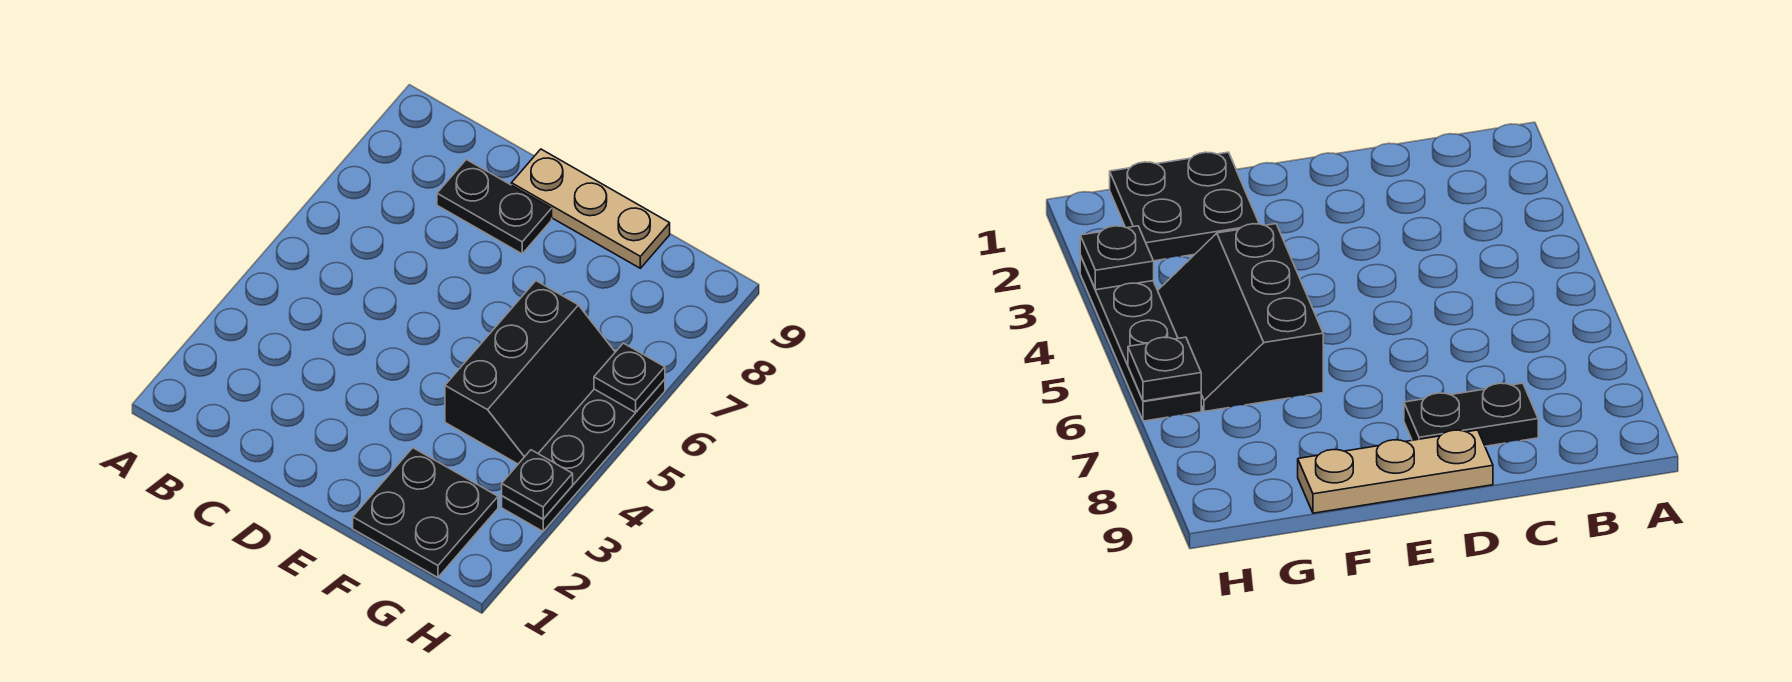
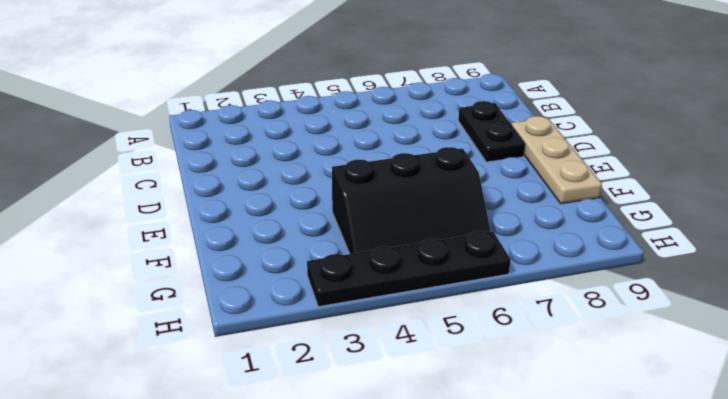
none -> black plate F1:G2 level 1
none -> black plate H3 level 2

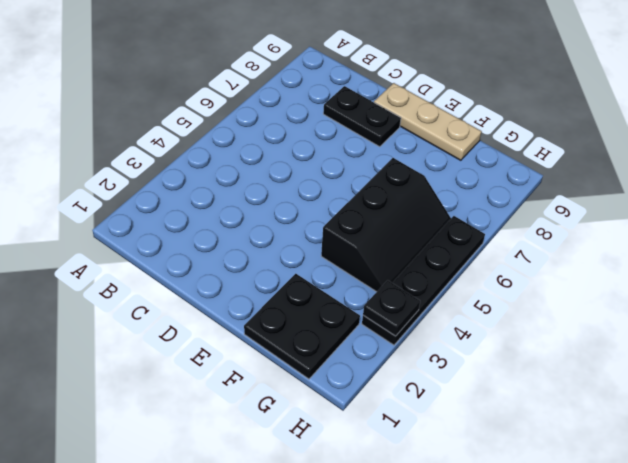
none -> black plate H6 level 2

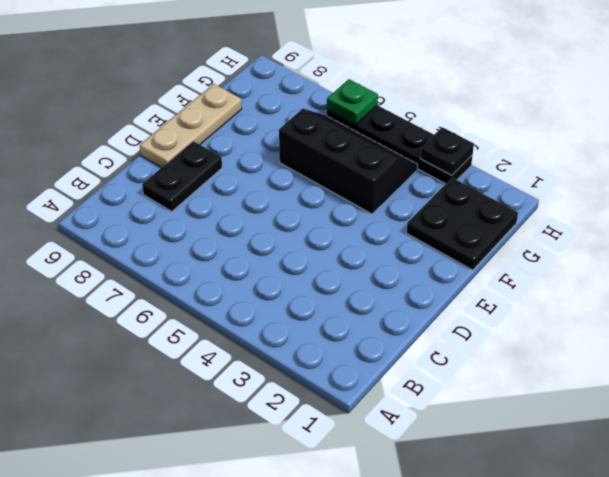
green plate H6 level 2 -> black plate H6 level 2

